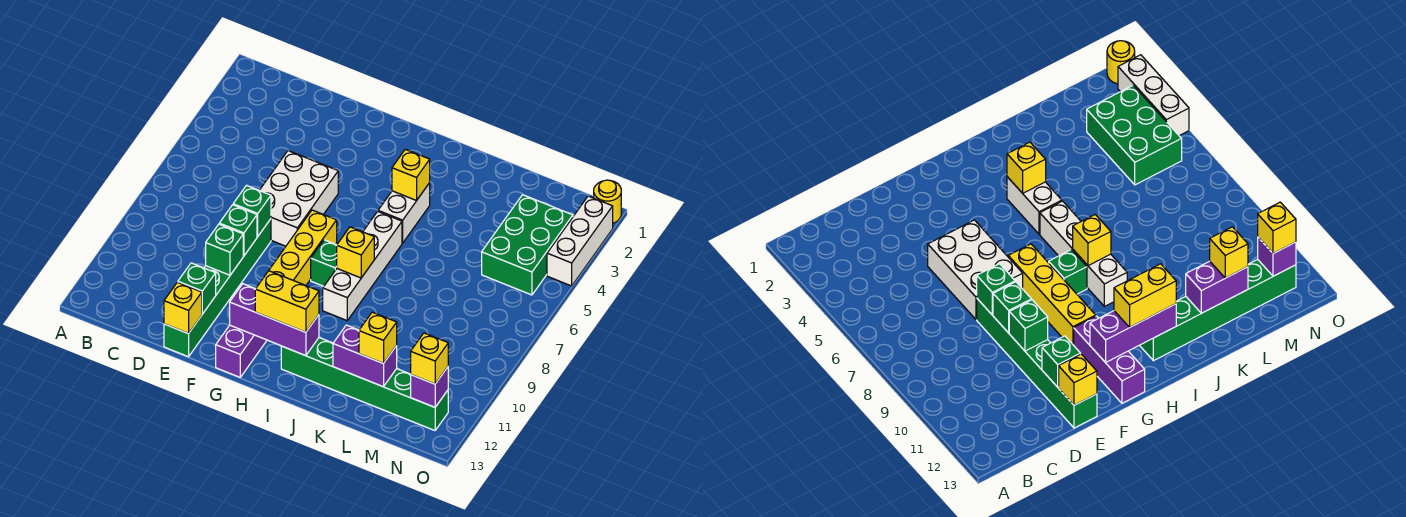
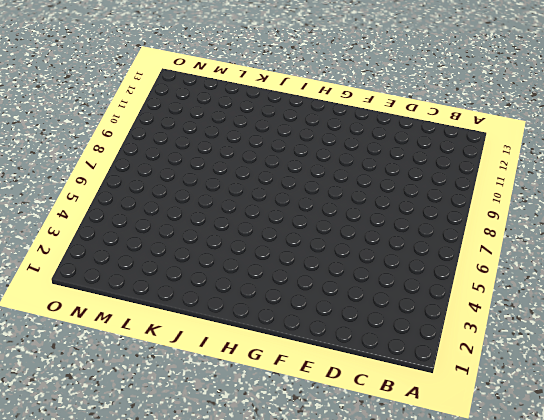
none -> white brick E5:F7 level 1
none -> green brick E8:E13 level 1
none -> yellow brick G7:G10 level 1

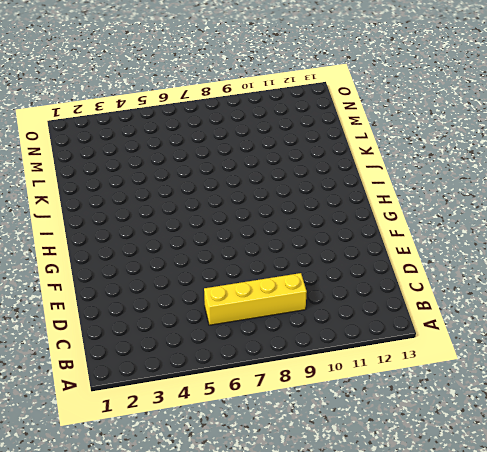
yellow brick C6:C9 level 1 -> yellow brick G7:G10 level 1
none -> white brick E5:F7 level 1
none -> green brick E8:E13 level 1
none -> purple brick G11:G13 level 1

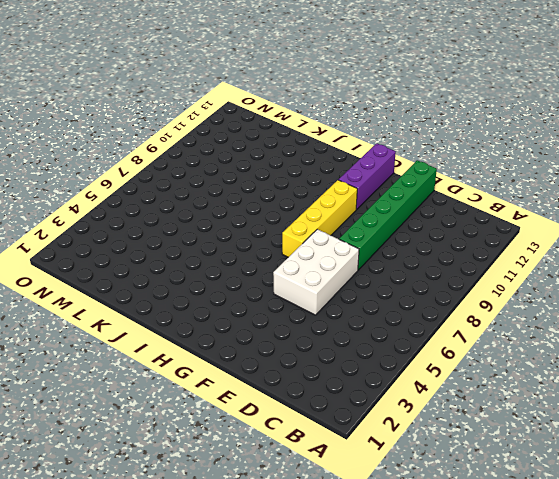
none -> green brick H8 level 1
none -> white brick I4:I5 level 1
none -> white brick I6:I9 level 1

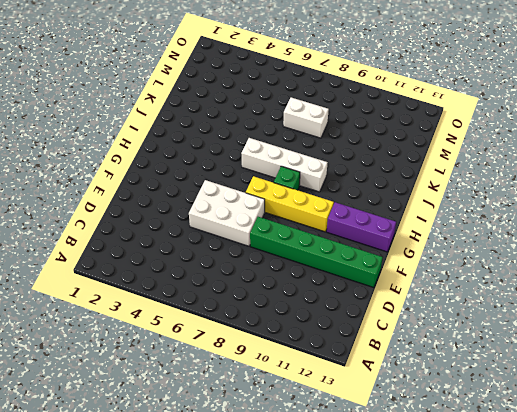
white brick L7:L8 level 1 -> white brick I4:I5 level 1
none -> green brick I12:N12 level 1
none -> green brick M3:N5 level 1
none -> yellow round brick O1 level 1

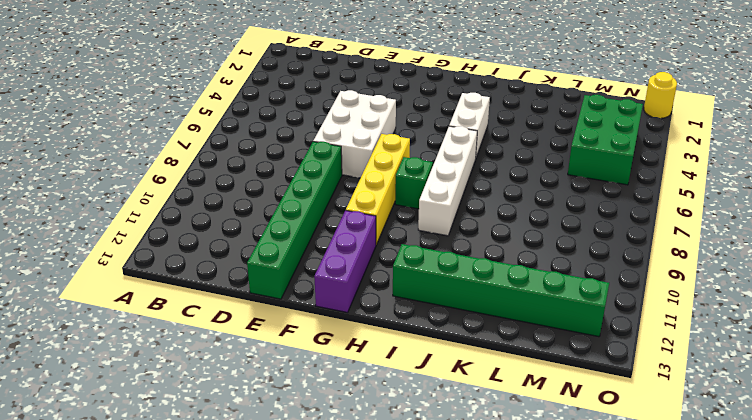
none -> white brick O2:O4 level 1
none -> green brick E8 level 2
none -> green brick E9 level 2

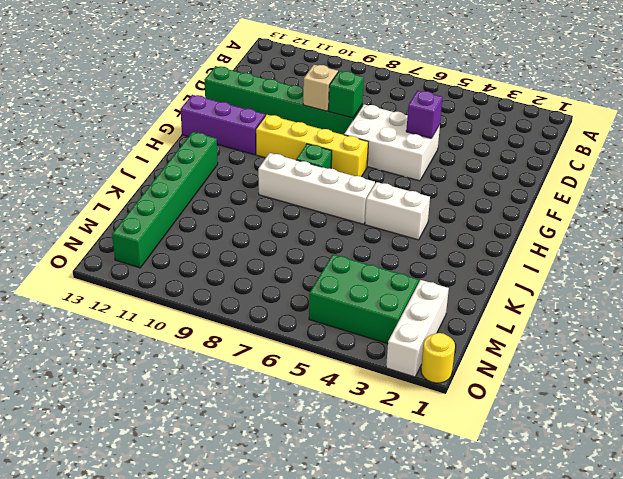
purple brick E5 level 2 -> purple brick N12 level 2
tan brick E9 level 2 -> green brick E9 level 2
white brick M2:O2 level 1 -> white brick O2:O4 level 1
none -> green brick E10 level 2
none -> green brick E12 level 2
none -> yellow brick E13 level 2

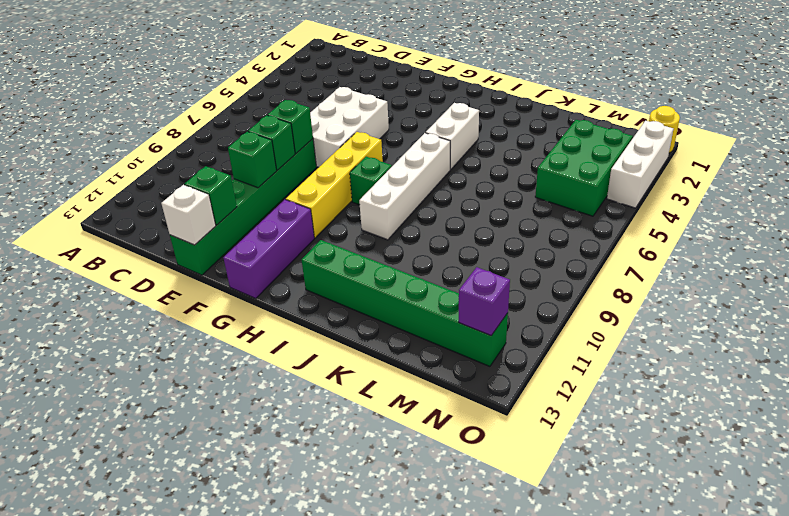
white brick E13 level 2 -> yellow brick E13 level 2
none -> purple brick G12:I12 level 2
none -> yellow brick I4 level 2
none -> yellow brick I8 level 2

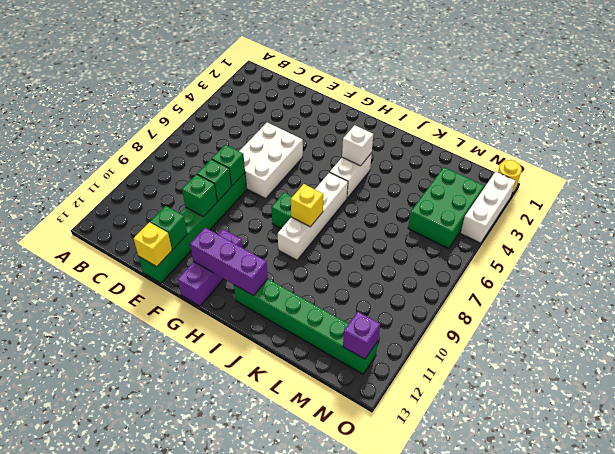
white brick I4 level 2 -> yellow brick I4 level 2
none -> yellow brick G7:G10 level 1
none -> purple brick K12:L12 level 2
none -> yellow brick H12:I12 level 3

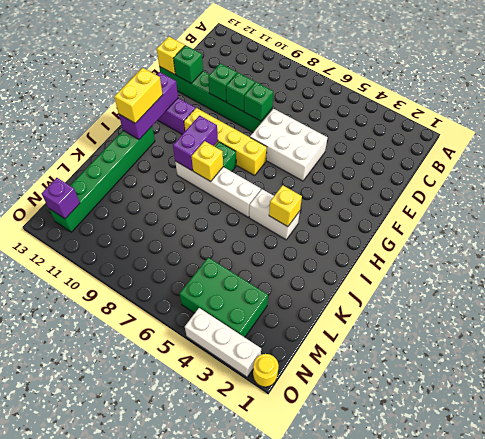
purple brick H9:I9 level 2 -> purple brick K12:L12 level 2
none -> yellow brick L12 level 3
none -> yellow brick N12 level 3

